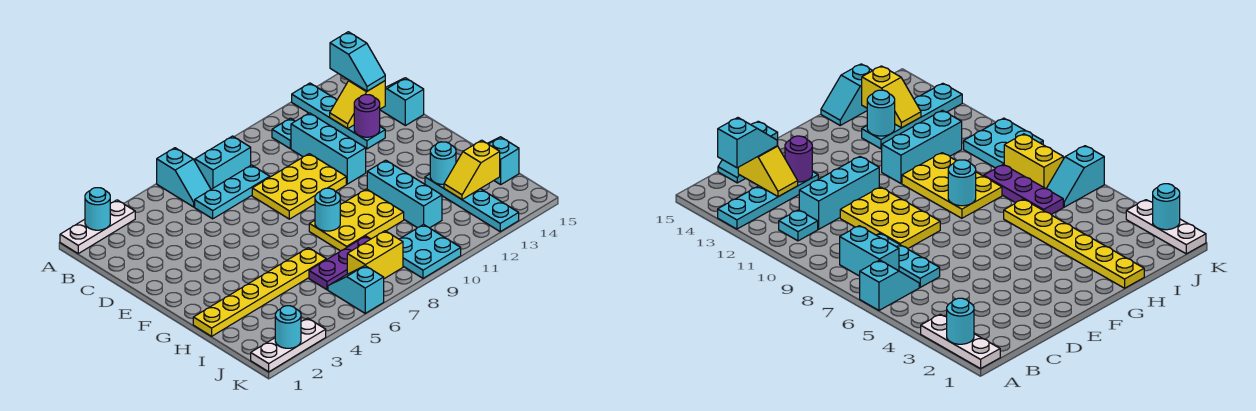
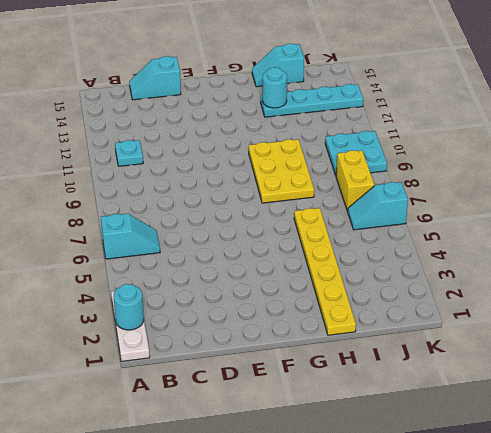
none -> cyan plate A13:D13 level 1
none -> cyan brick B7:B8 level 1
none -> cyan plate C6:C8 level 1

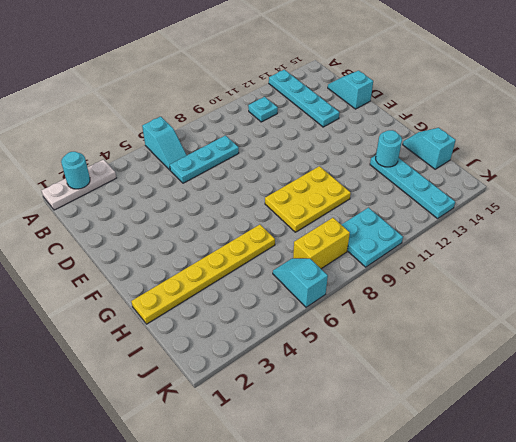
none -> cyan brick B7:B8 level 1
none -> cyan brick C11:E11 level 1
none -> yellow plate D8:E10 level 1

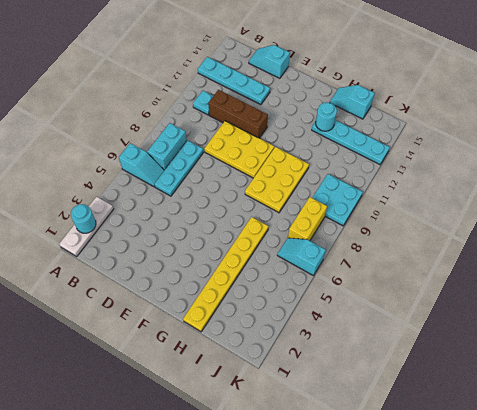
brown brick C11:E11 level 1 -> cyan brick C11:E11 level 1
yellow plate D9:F10 level 1 -> yellow plate D8:E10 level 1
none -> cyan brick G11:I11 level 1
none -> purple plate I6:I8 level 1
none -> white plate K1:K3 level 1

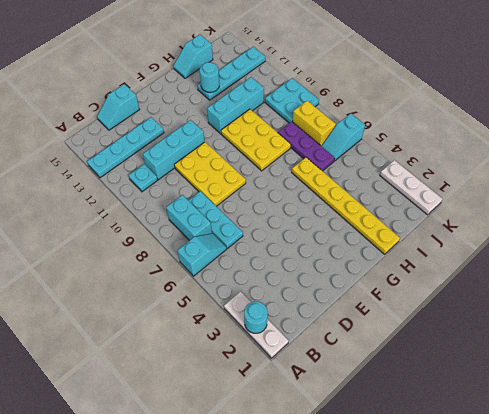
none -> yellow slope C13:C14 level 2 top 14
none -> purple round brick D13 level 2
none -> cyan round brick G8 level 2

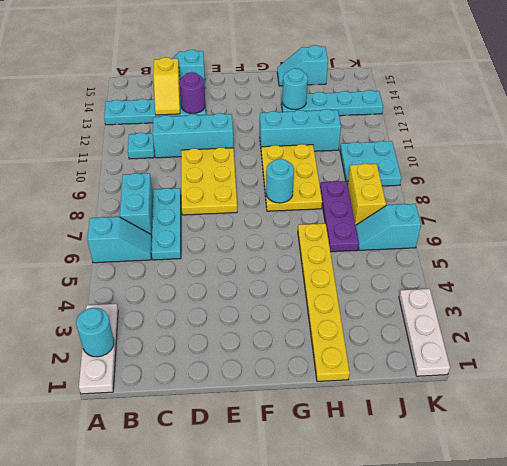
none -> yellow slope I13:I14 level 2 top 14
none -> cyan round brick K2 level 2
none -> cyan slope B14:C14 level 3 top B

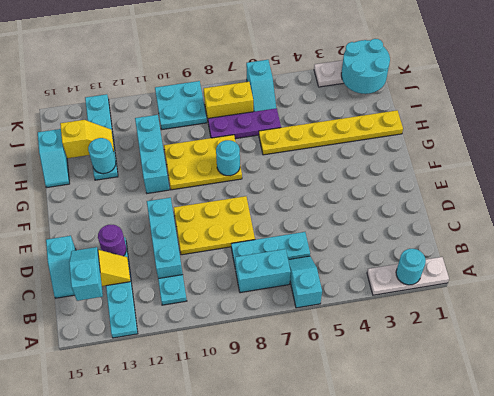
cyan round brick J1:K2 level 2 -> cyan round brick K2 level 2

